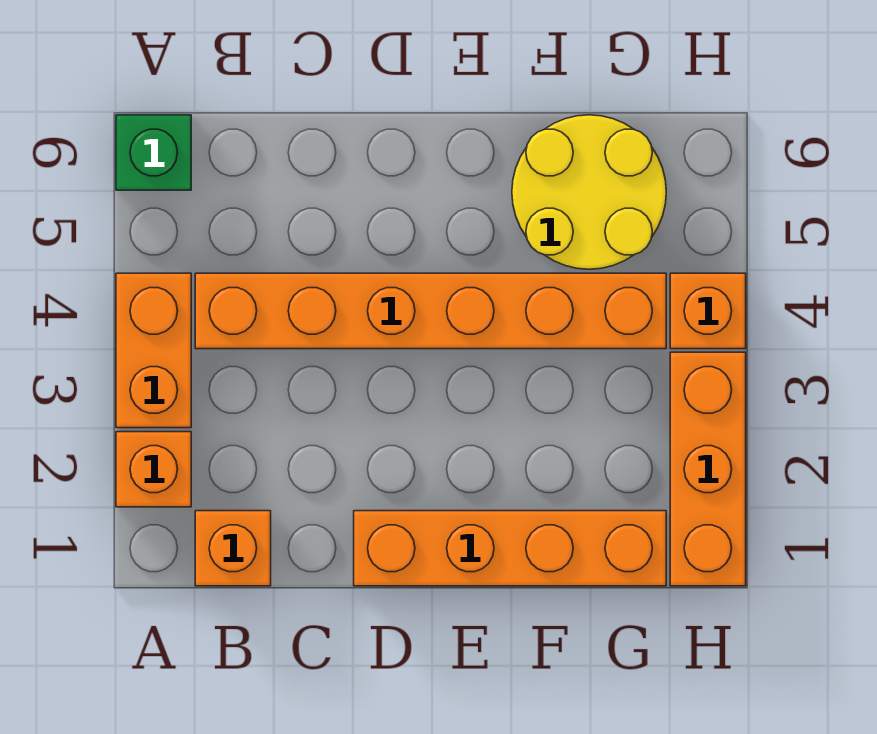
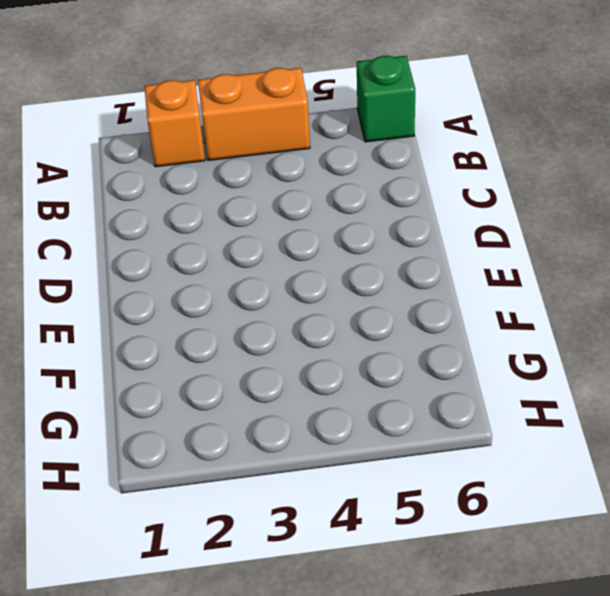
none -> orange brick B1 level 1
none -> orange brick B4:G4 level 1

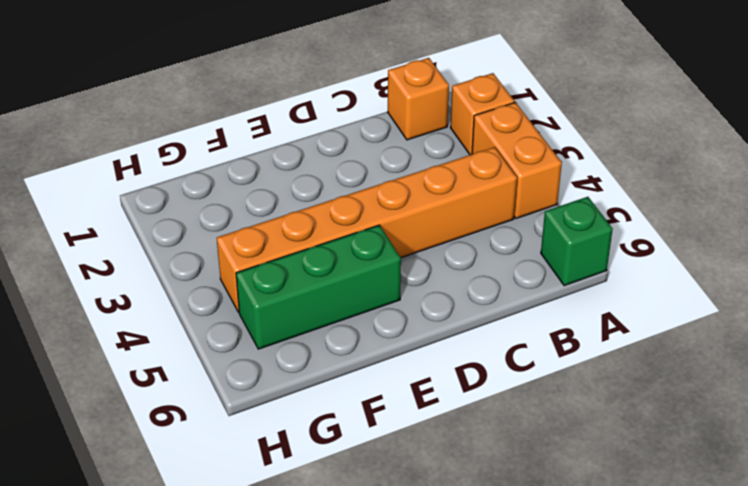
green brick E5:G5 level 1 -> yellow round brick F5:G6 level 1
none -> orange brick D1:G1 level 1
none -> orange brick H1:H3 level 1

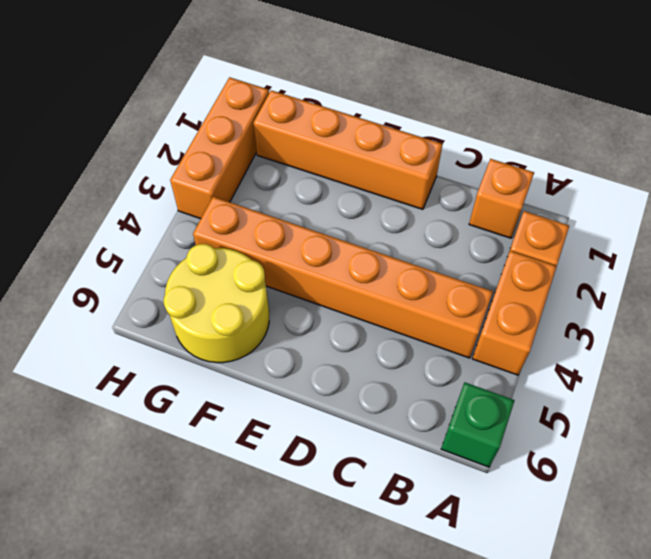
none -> orange brick H4 level 1

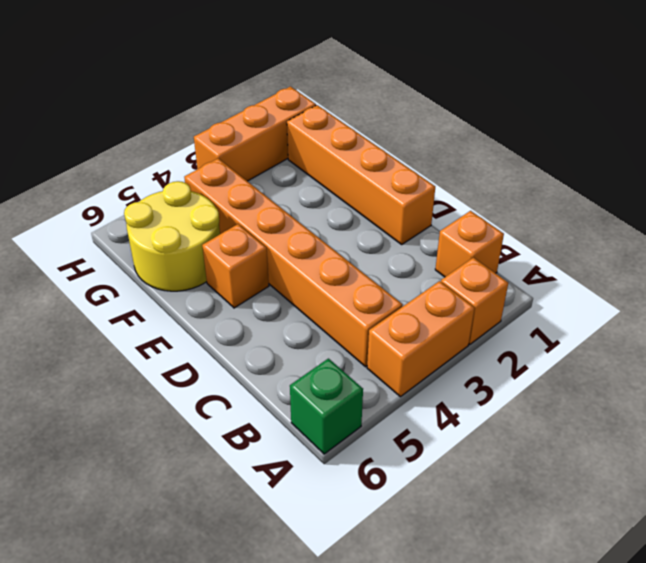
orange brick E5 level 1 -> orange brick H4 level 1

